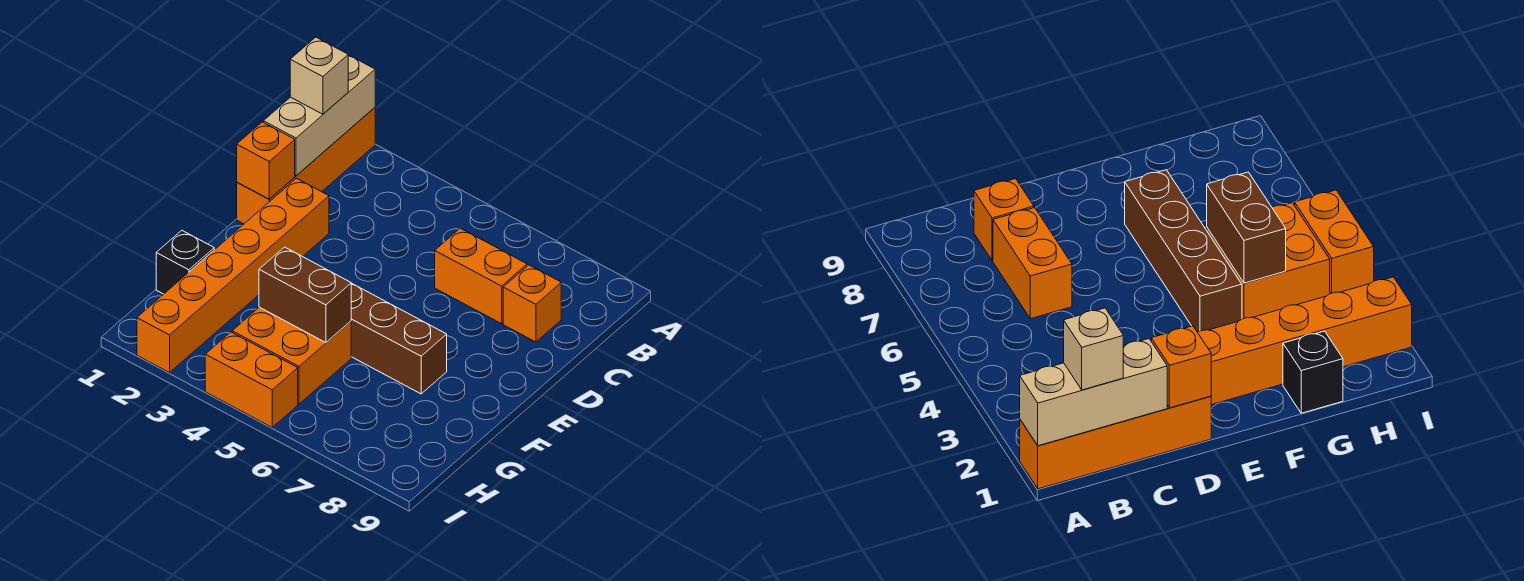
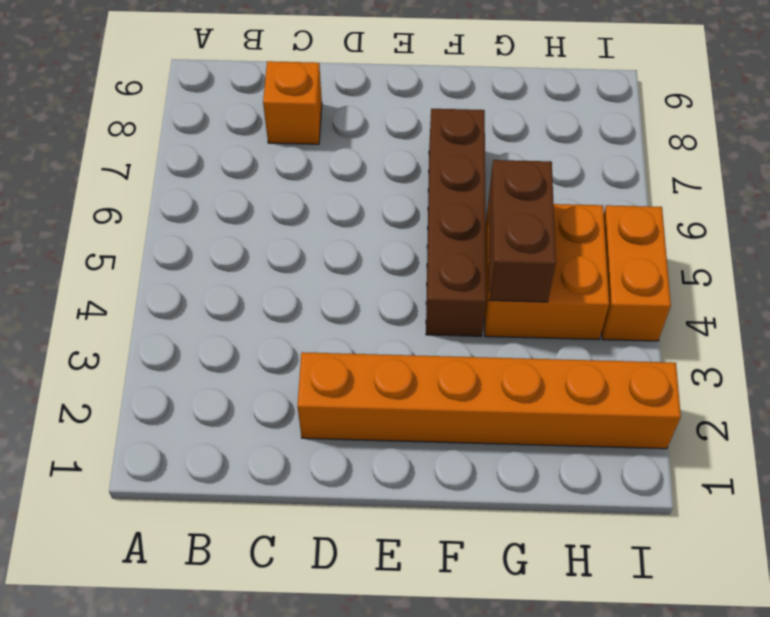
none -> orange brick A1:D1 level 1
none -> orange brick C6:C7 level 1
none -> black brick G1 level 1

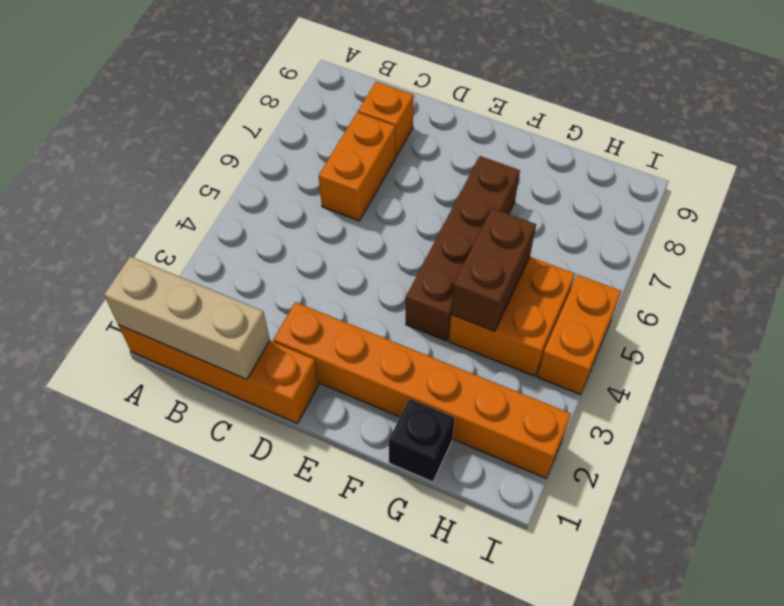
none -> orange brick D1 level 2
none -> tan brick B1 level 3

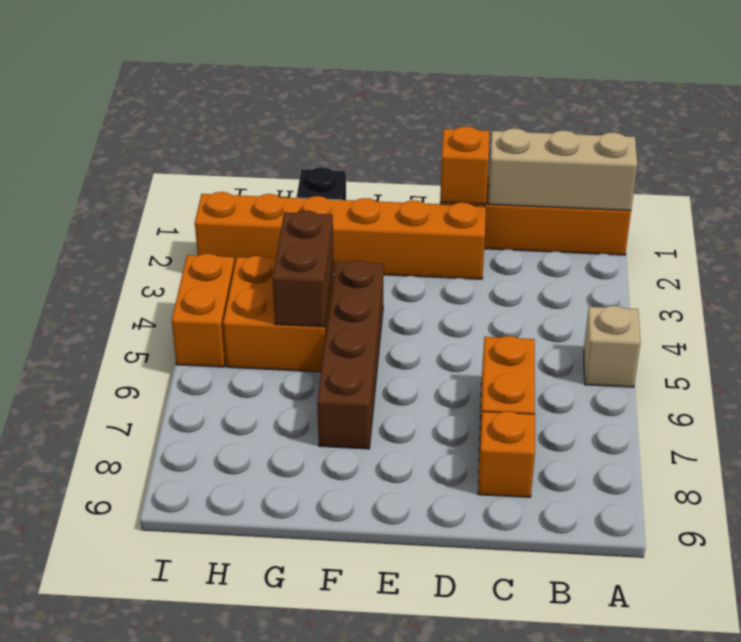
tan brick A5 level 1 -> tan brick B1 level 3

